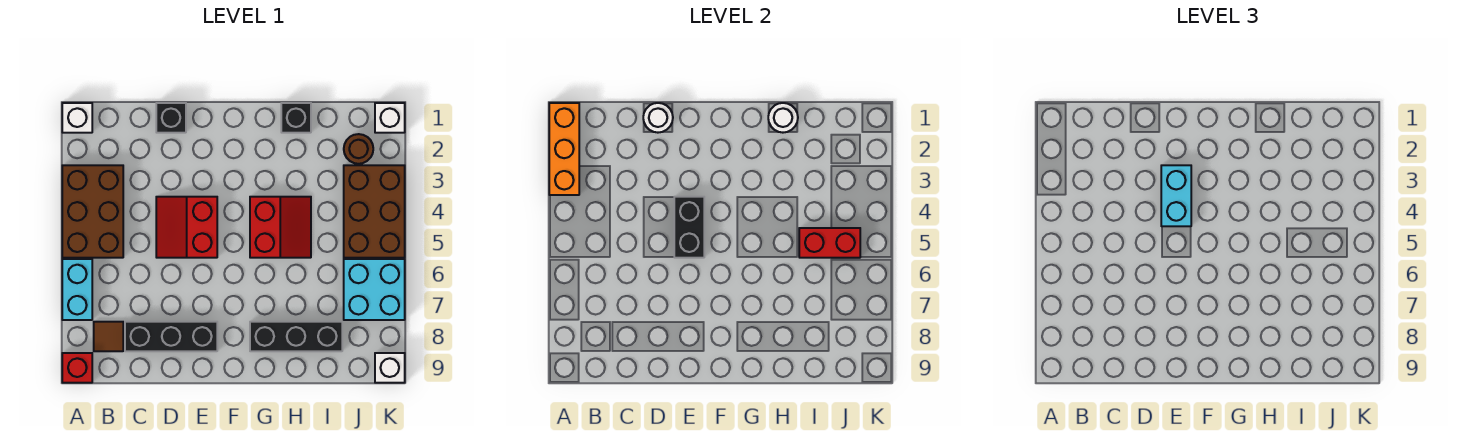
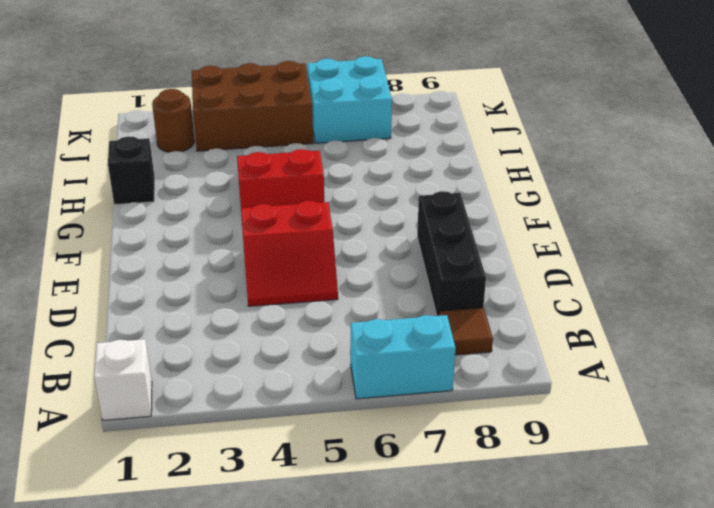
none -> brown brick A3:B5 level 1
none -> red brick A9 level 1
none -> black brick D1 level 1

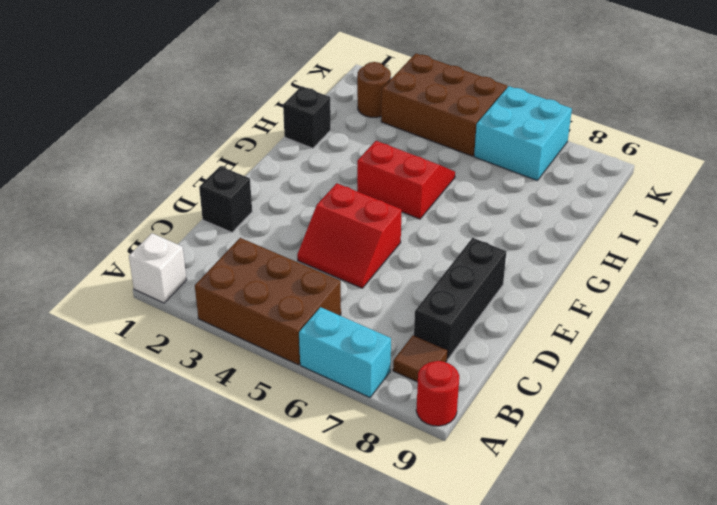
red round brick A9 level 1 -> red brick A9 level 1
none -> black brick G8:I8 level 1
none -> white brick K1 level 1
none -> white brick K9 level 1

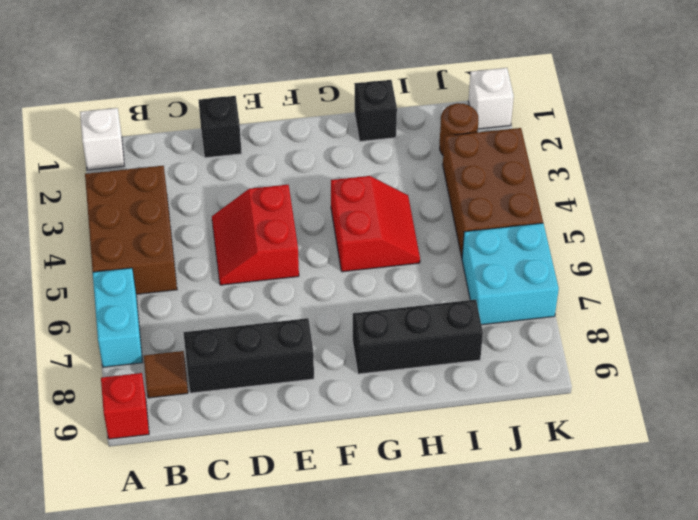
none -> white brick K9 level 1
none -> orange brick A1:A3 level 2
none -> white round brick D1 level 2

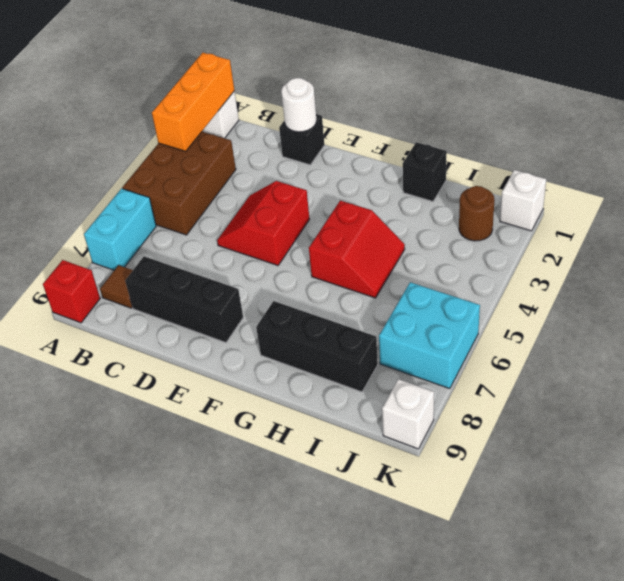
none -> brown brick J3:K5 level 1
none -> black brick E4:E5 level 2
none -> white round brick H1 level 2

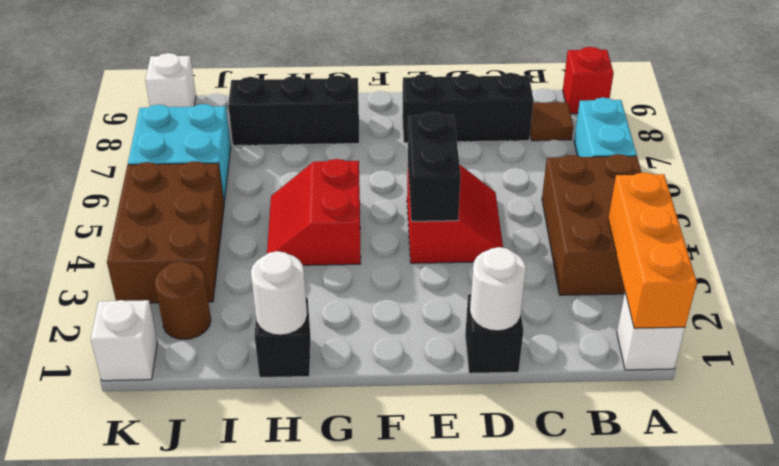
none -> red brick I5:J5 level 2
none -> cyan brick E3:E4 level 3

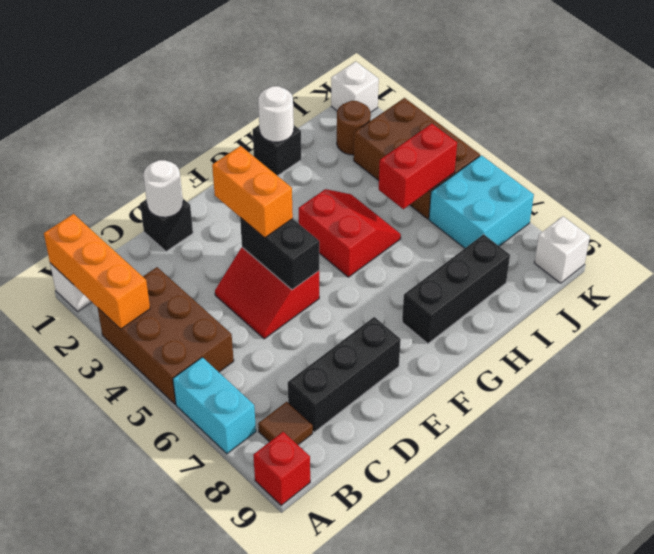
orange brick E3:E4 level 3 -> cyan brick E3:E4 level 3

